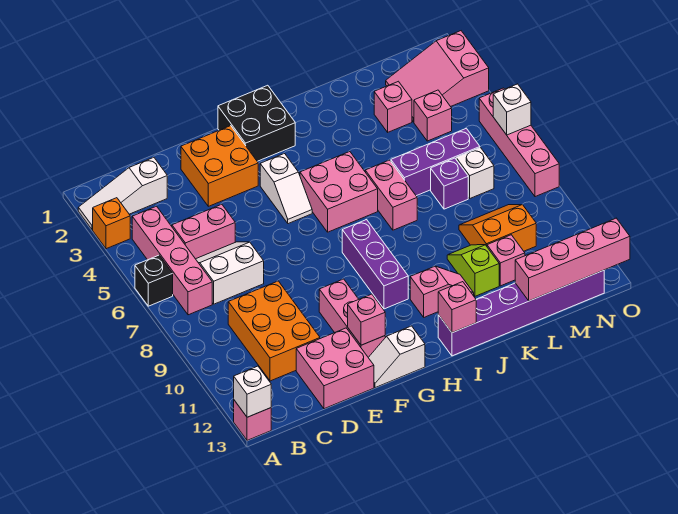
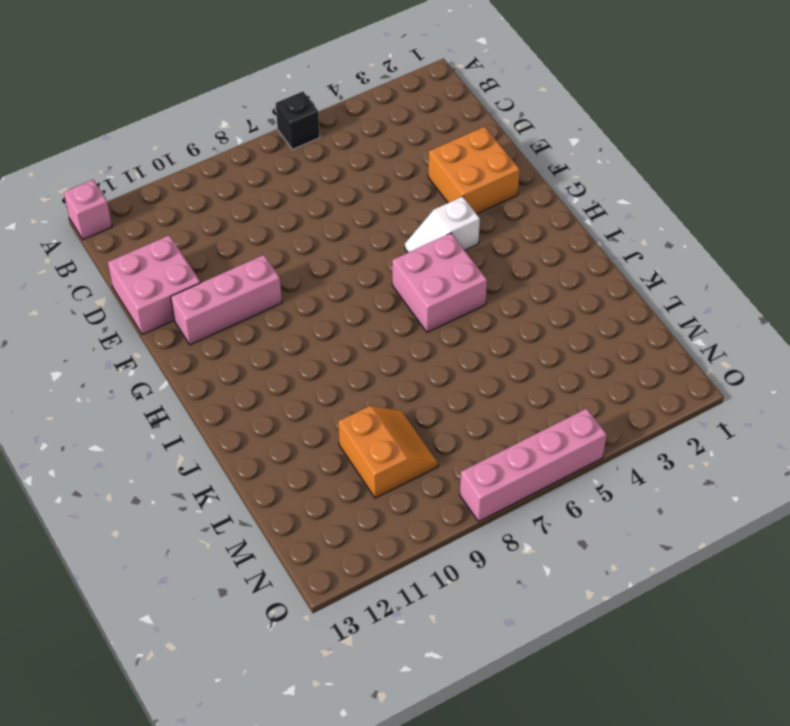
none -> white slope A2:C2 level 1 top C
none -> orange brick A3 level 1
none -> pink brick B4:B7 level 1
none -> pink brick C5:D5 level 1

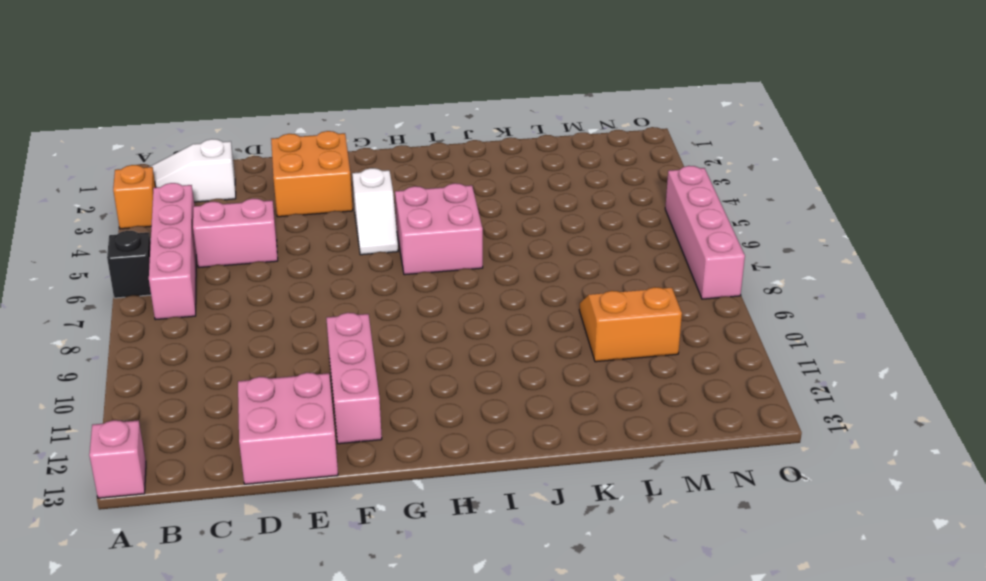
none -> white slope C6:D7 level 1 top 7
none -> orange brick C9:D11 level 1
none -> white slope F13:G13 level 1 top G
none -> black brick G1:H2 level 1

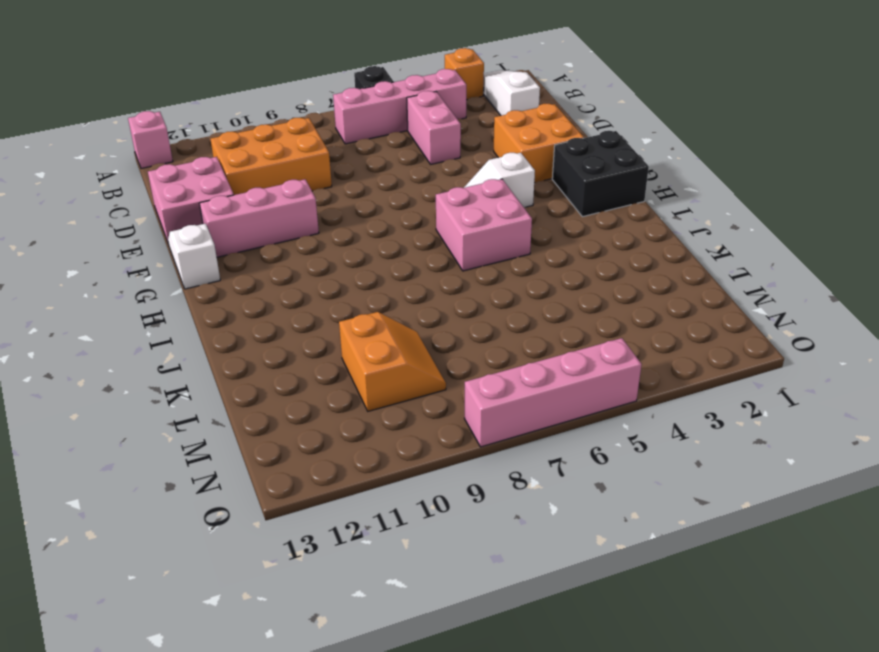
none -> white slope C6:D7 level 1 top 7
none -> purple brick H8:H10 level 1
none -> pink slope I11:J11 level 1 top I
none -> purple brick I13:N13 level 1

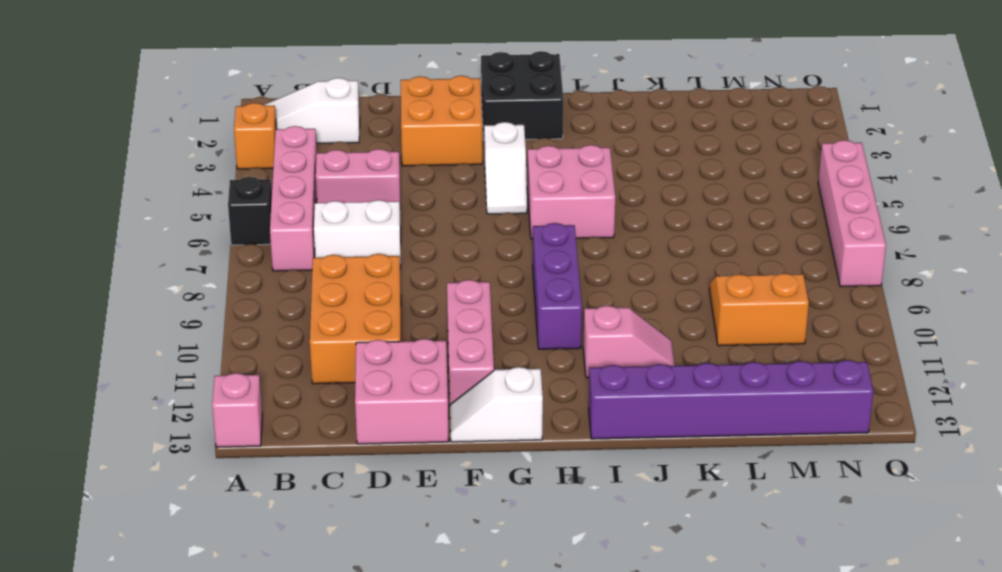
none -> pink brick J6:J7 level 1
none -> purple brick K6:M6 level 1
none -> lime slope K10:K11 level 1 top 11
none -> pink brick L3 level 1

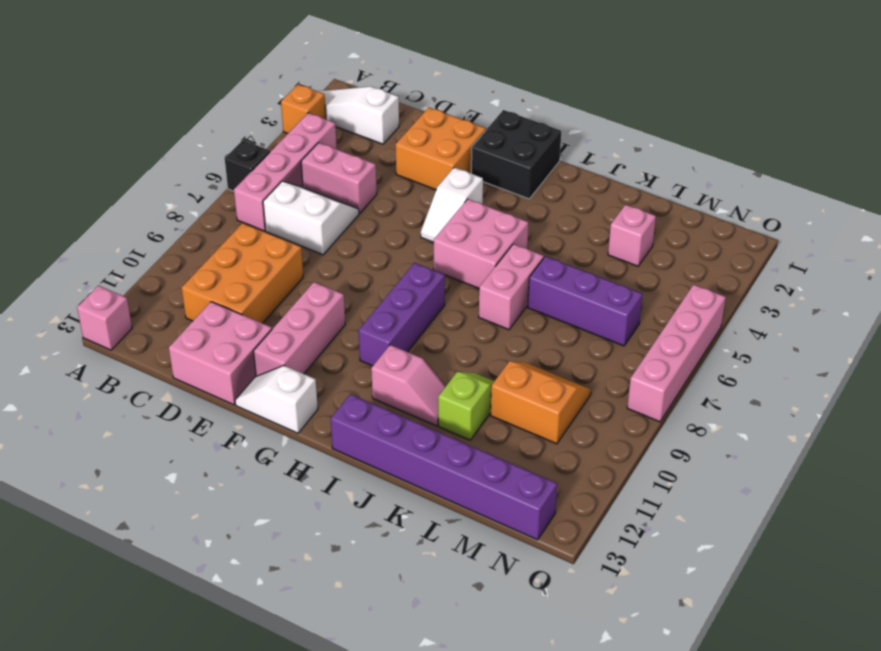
none -> purple brick L7 level 1
none -> pink brick L11 level 1
none -> pink slope M2:O3 level 1 top O
none -> pink brick M4 level 1

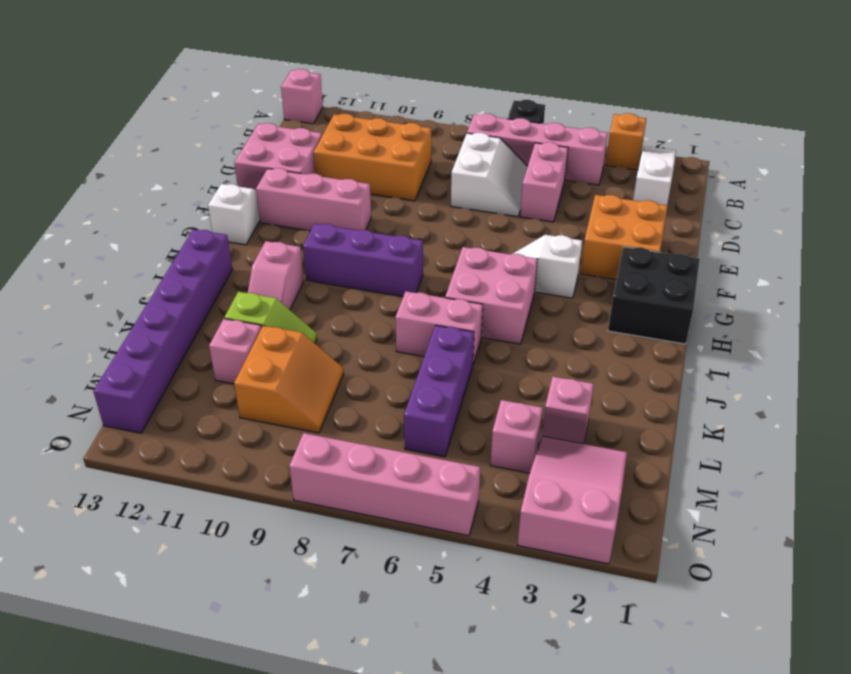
none -> purple brick L7 level 1
none -> white brick M7 level 1
none -> white brick A13 level 2
none -> pink brick F12 level 2

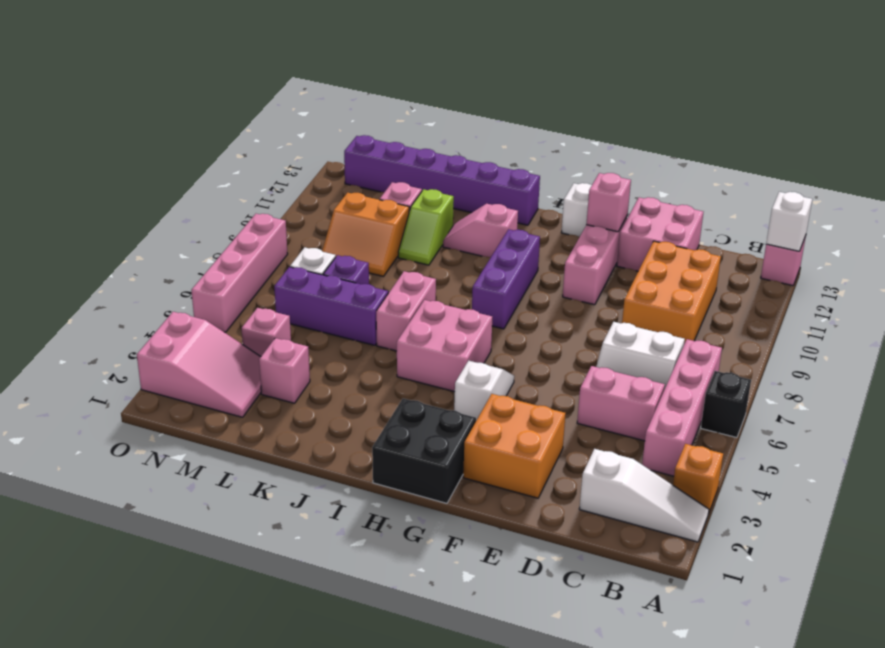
none -> pink brick I13 level 2
none -> pink brick L13:O13 level 2
none -> white brick O6 level 2

